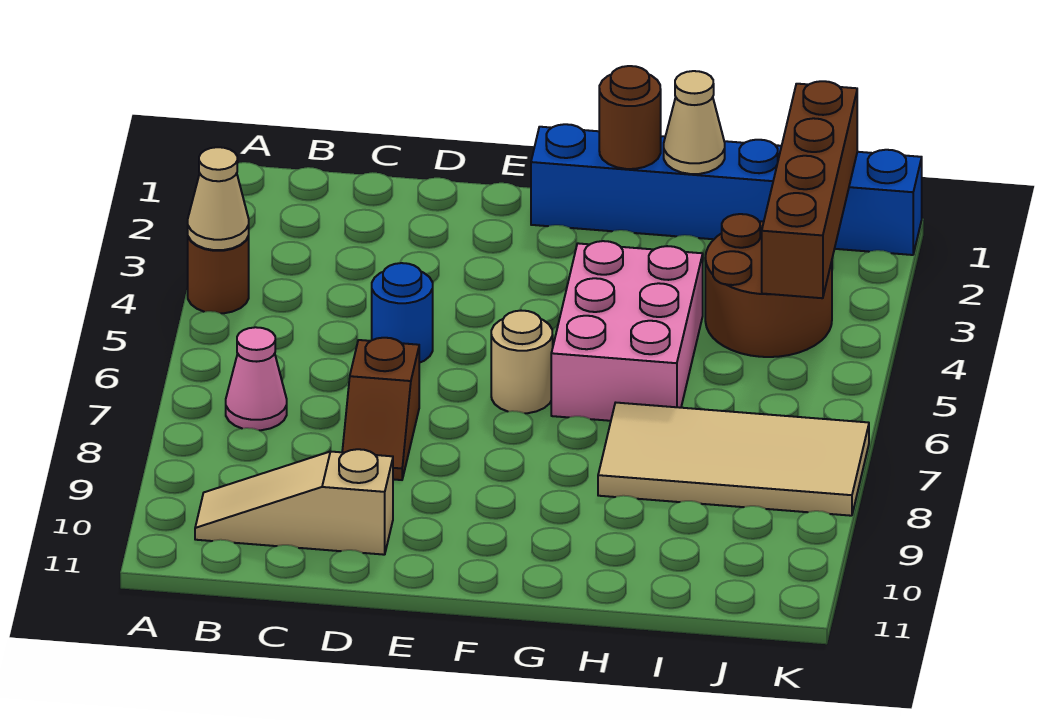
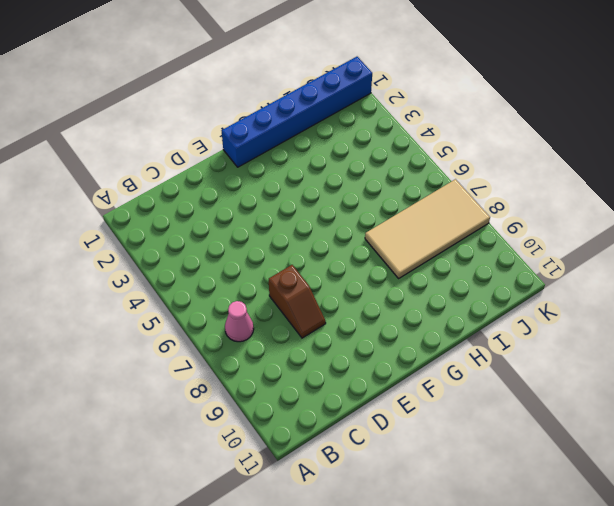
none -> brown round brick A4 level 1
none -> tan slope B10:D10 level 1 top D
none -> blue round brick D5 level 1

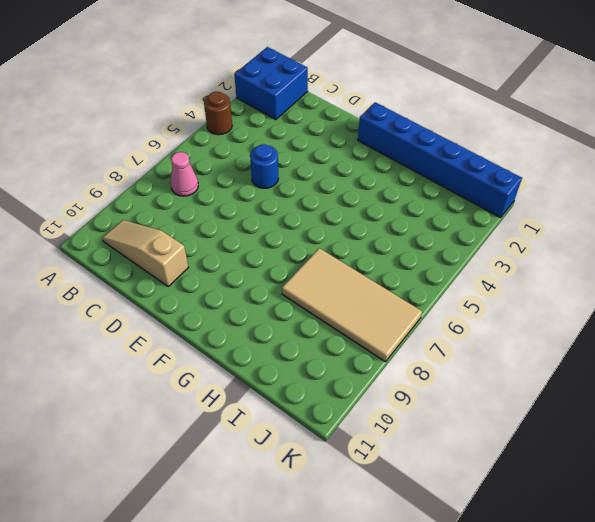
blue brick A1:B2 level 1 -> none
none -> brown slope D7:D8 level 1 top 7
none -> tan round brick F6 level 1
none -> pink brick G4:H6 level 1

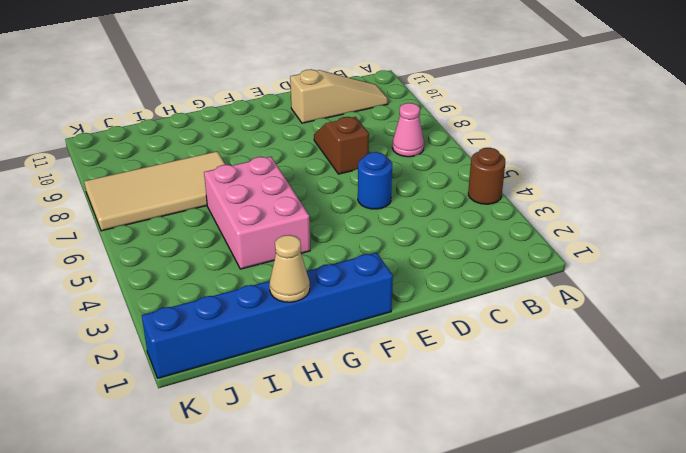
none -> tan round brick F6 level 1
none -> brown round brick I3:J4 level 1
none -> tan cone A4 level 2

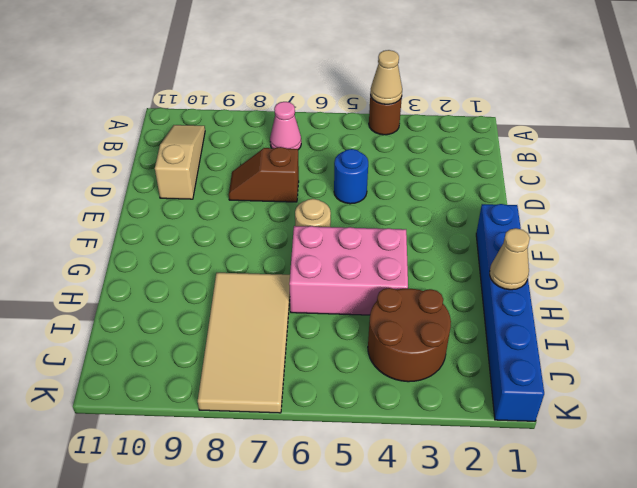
none -> brown round brick G1 level 2
none -> brown brick J1:J4 level 2

